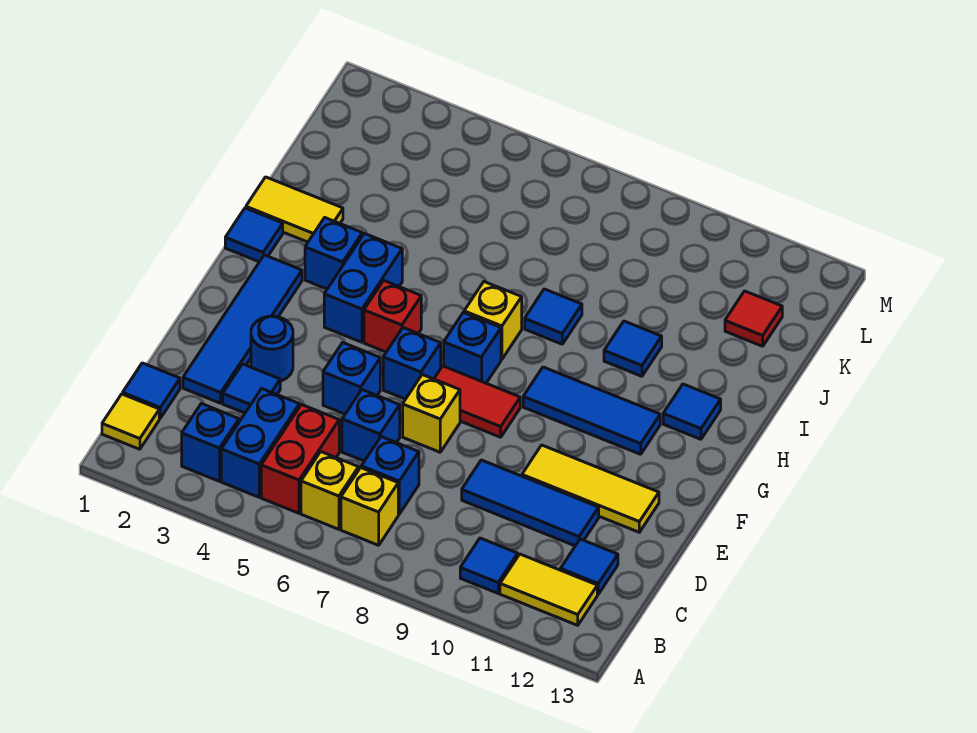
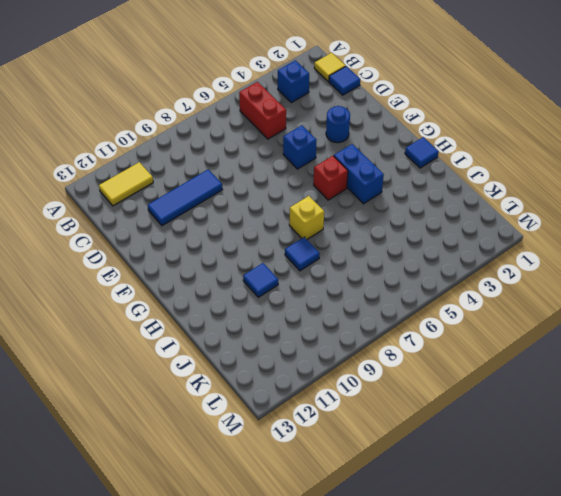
none -> blue brick B4:C4 level 1
none -> yellow brick B6 level 1
none -> yellow brick B7 level 1
none -> blue tile B10 level 1

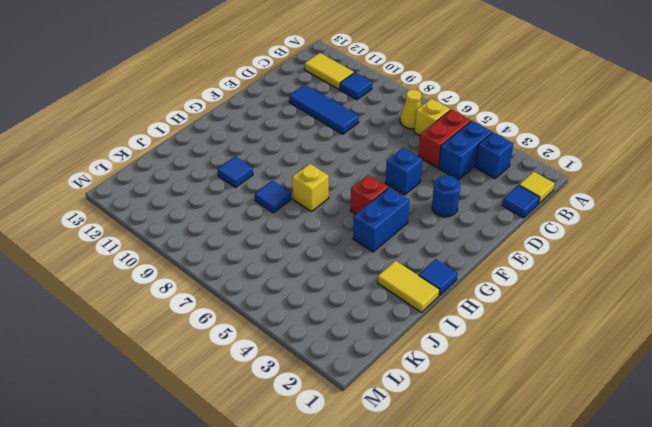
yellow cone B7 level 1 -> yellow brick B7 level 1
none -> blue brick C7 level 1
none -> blue tile C12 level 1
none -> blue tile D2:G2 level 1
none -> blue tile D3 level 1

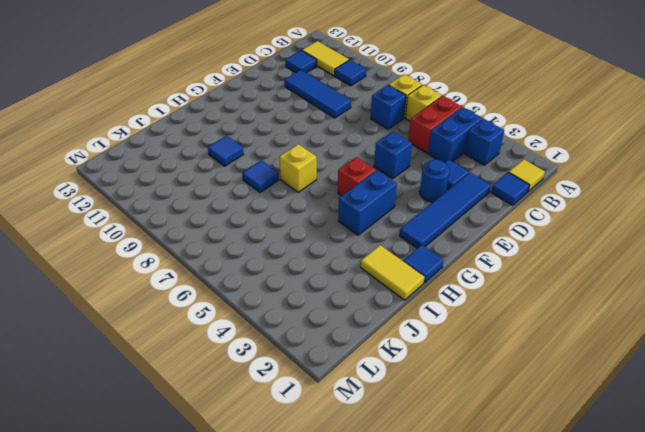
none -> blue brick D6 level 1
none -> yellow brick E7 level 1
none -> yellow tile E10:E12 level 1
none -> blue brick F6 level 1

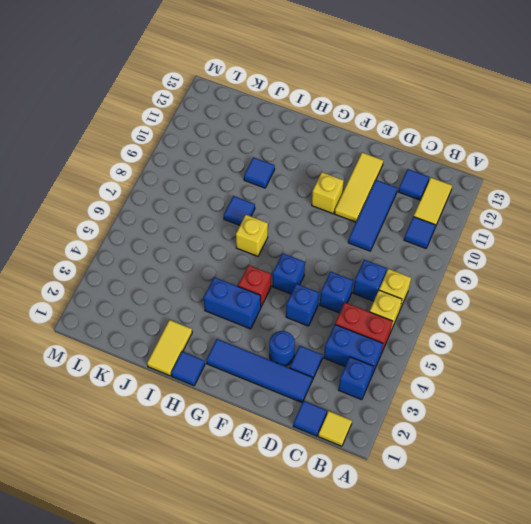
yellow brick F10 level 1 -> yellow brick E7 level 1
none -> red tile F7:F8 level 1
none -> blue brick G7 level 1
none -> blue tile G9:G11 level 1
none -> blue brick H3 level 1

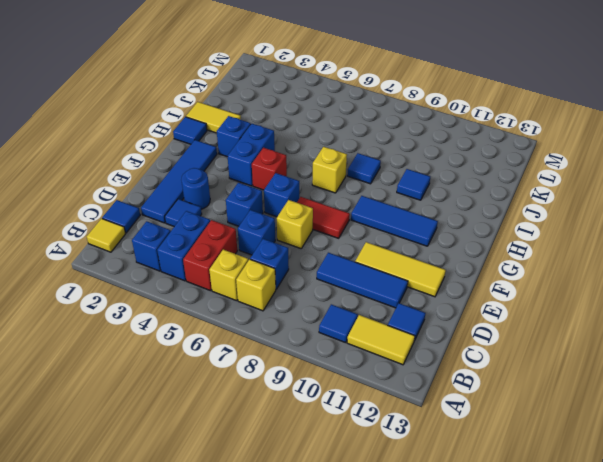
none -> blue brick G7 level 1
none -> blue tile H12 level 1
none -> red tile K12 level 1

